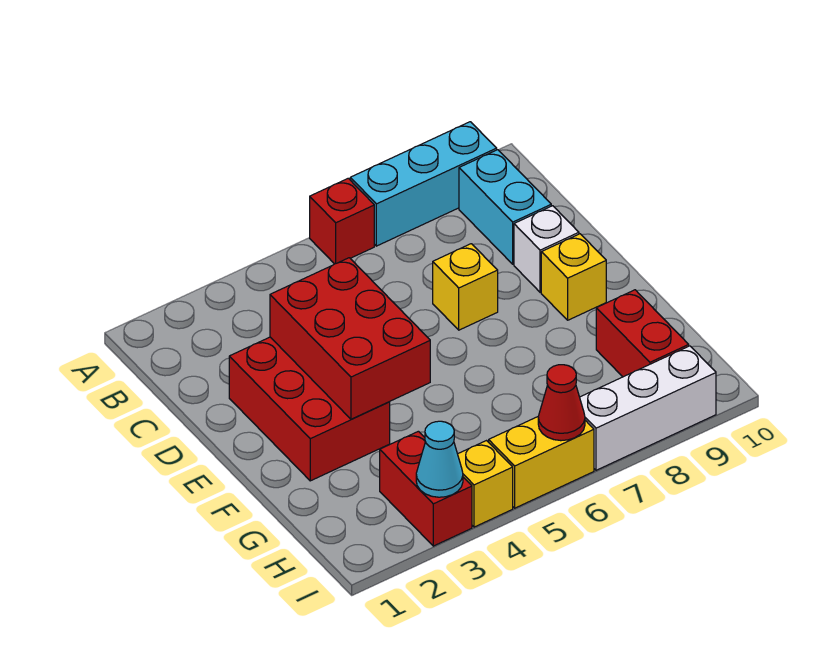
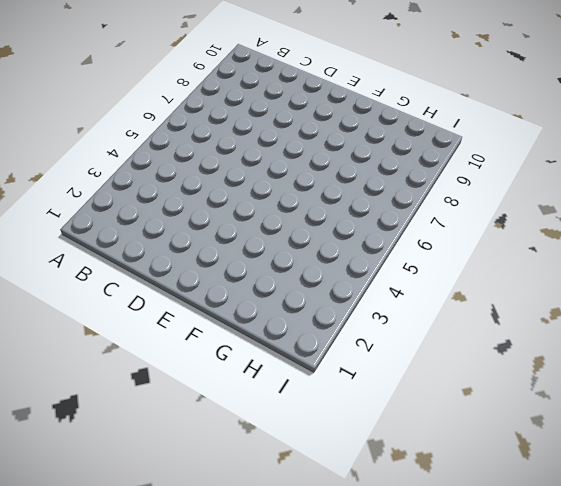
none -> red brick A6 level 1
none -> cyan brick A7:A9 level 1
none -> cyan brick B9:C9 level 1

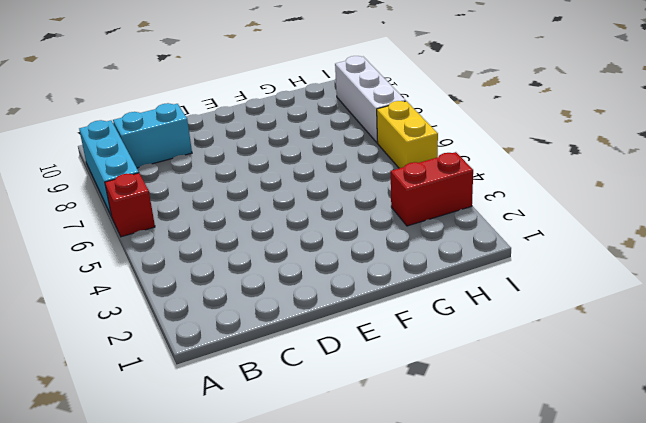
none -> red brick D2:F3 level 1
none -> yellow brick D7 level 1
none -> white brick D9 level 1

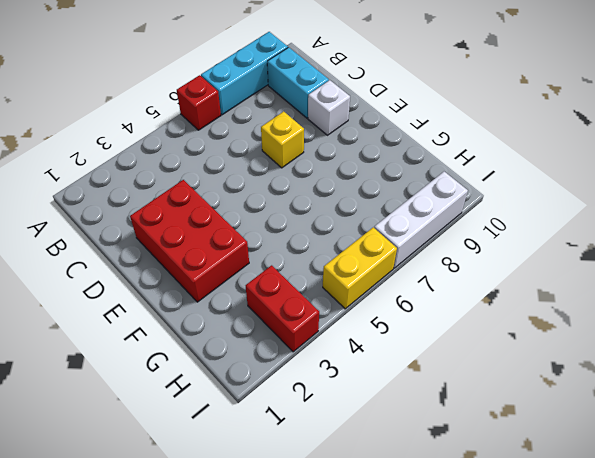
none -> yellow brick E9 level 1
none -> red brick G9:H9 level 1
none -> yellow brick I4 level 1

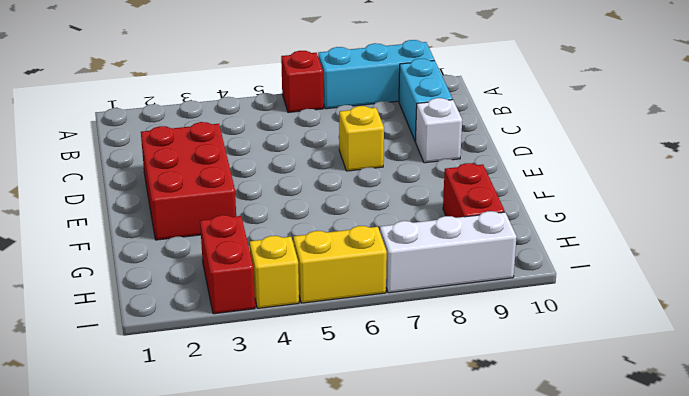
none -> yellow brick E9 level 1
none -> red brick D3:F4 level 2
none -> cyan cone I3 level 2

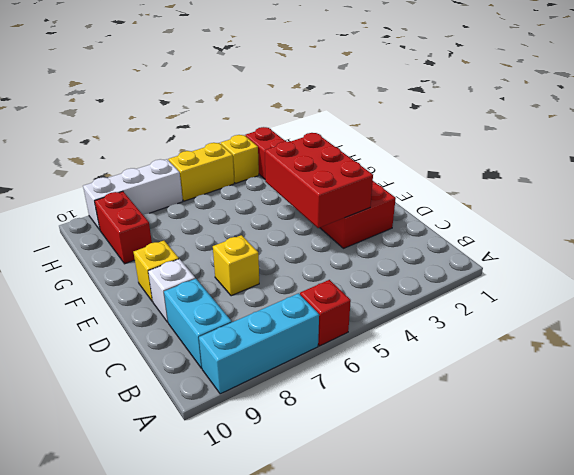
none -> cyan cone I3 level 2
none -> red cone I6 level 2

